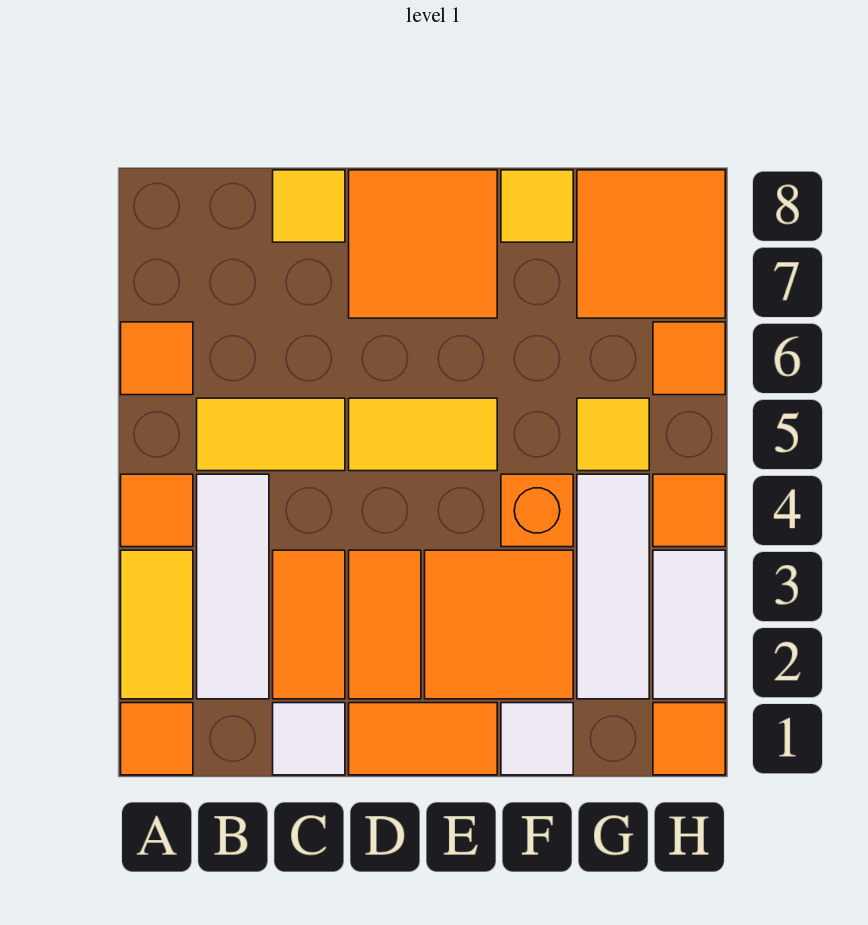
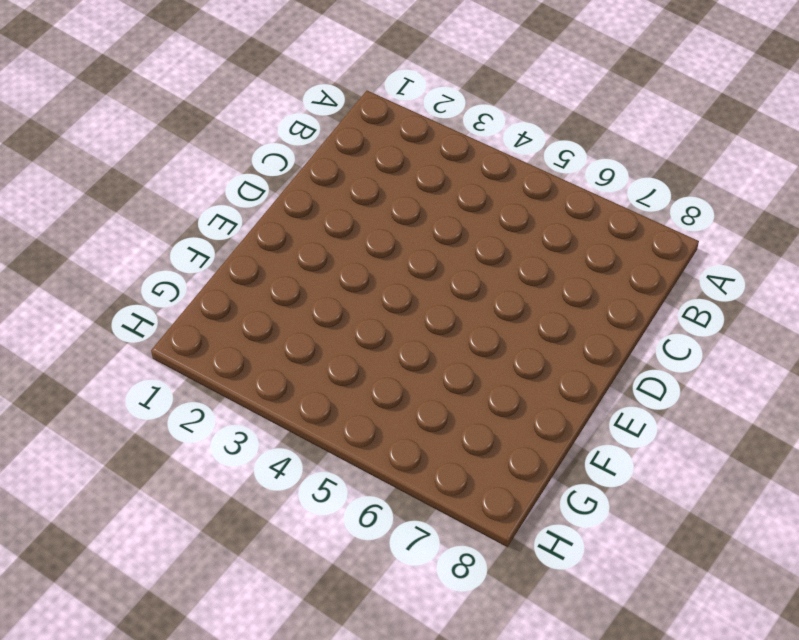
none -> orange tile A1 level 1
none -> yellow tile A2:A3 level 1
none -> orange tile A4 level 1

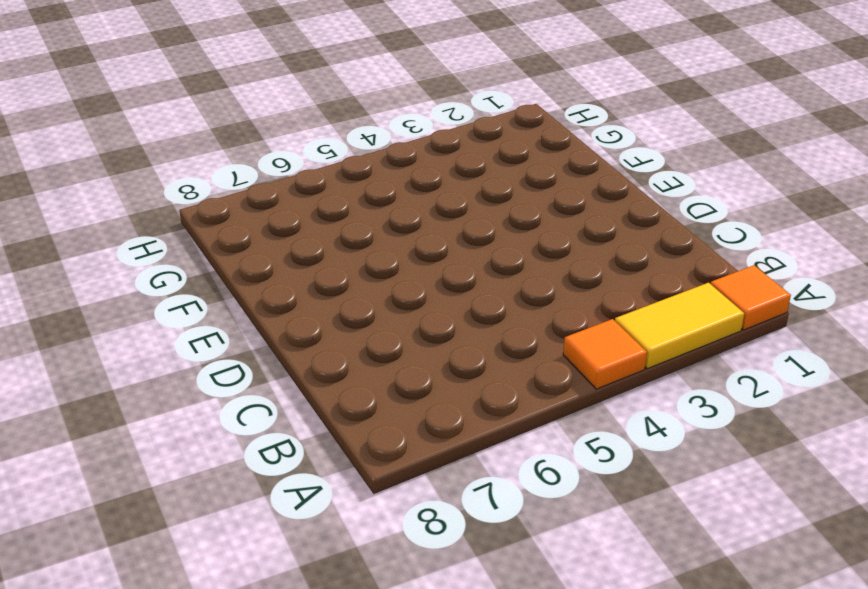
none -> orange tile A6 level 1
none -> white tile B2:B4 level 1
none -> yellow tile B5:C5 level 1

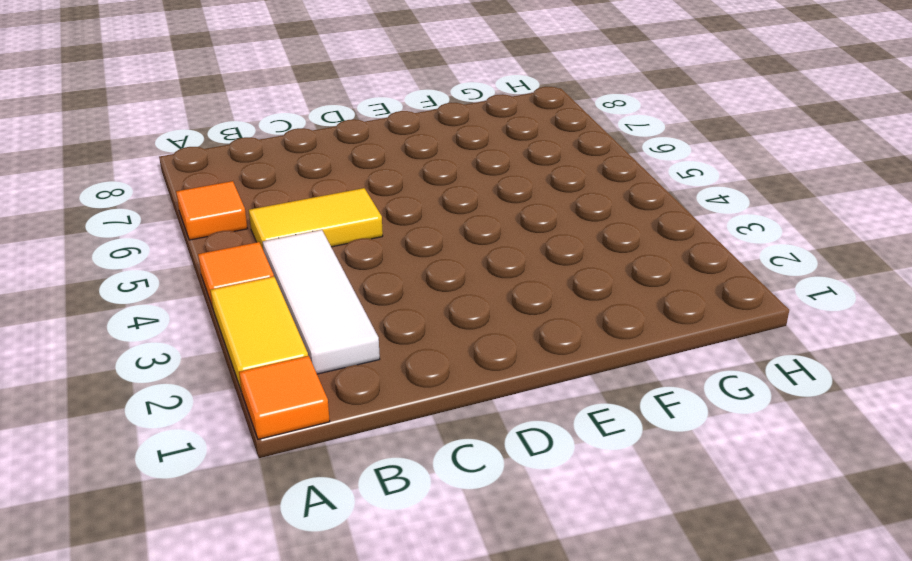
none -> white tile C1 level 1
none -> orange tile C2:C3 level 1
none -> yellow tile C8 level 1

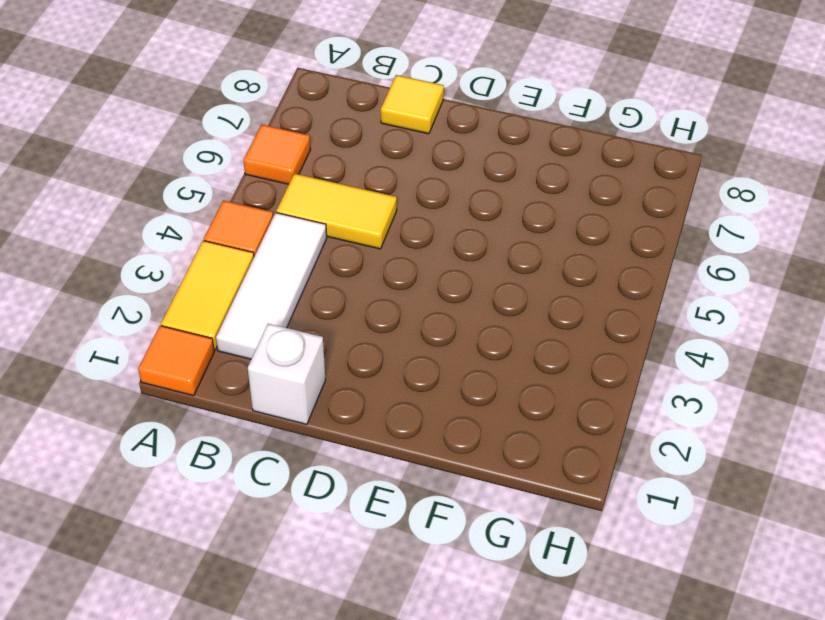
white brick C1 level 1 -> white tile C1 level 1
none -> orange tile C2:C3 level 1
none -> orange tile D1:E1 level 1
none -> orange tile D2:D3 level 1

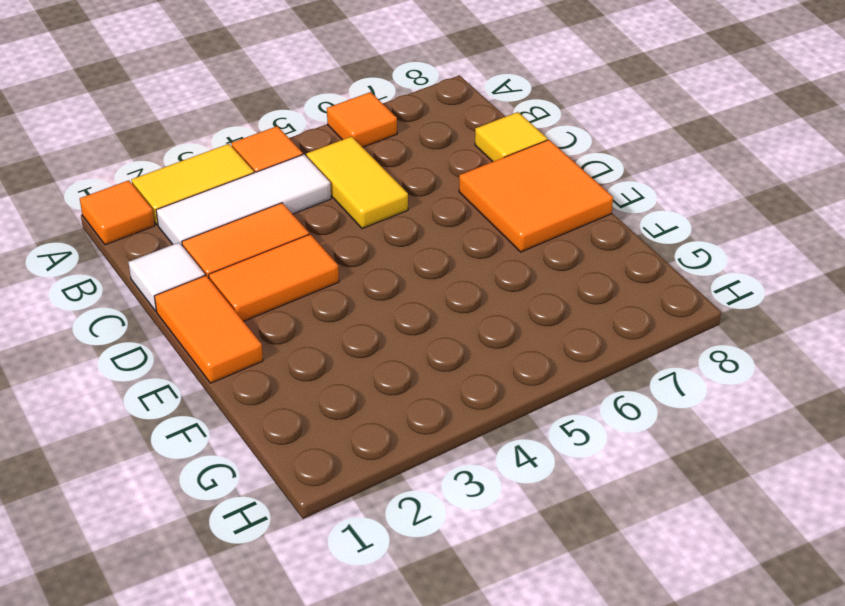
none -> yellow tile D5:E5 level 1
none -> orange tile E2:F3 level 1
none -> white tile F1 level 1

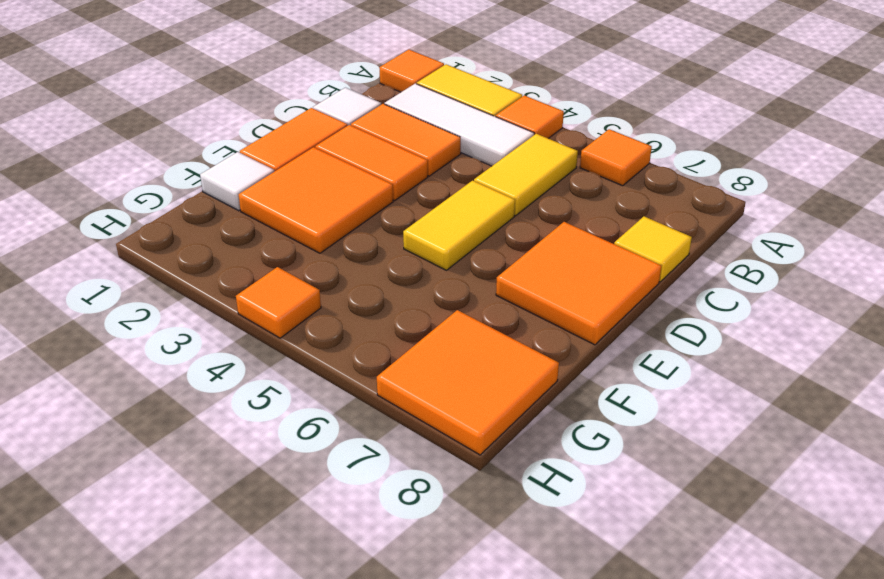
none -> orange brick F4 level 1
none -> yellow tile F8 level 1
none -> white tile G2:G4 level 1

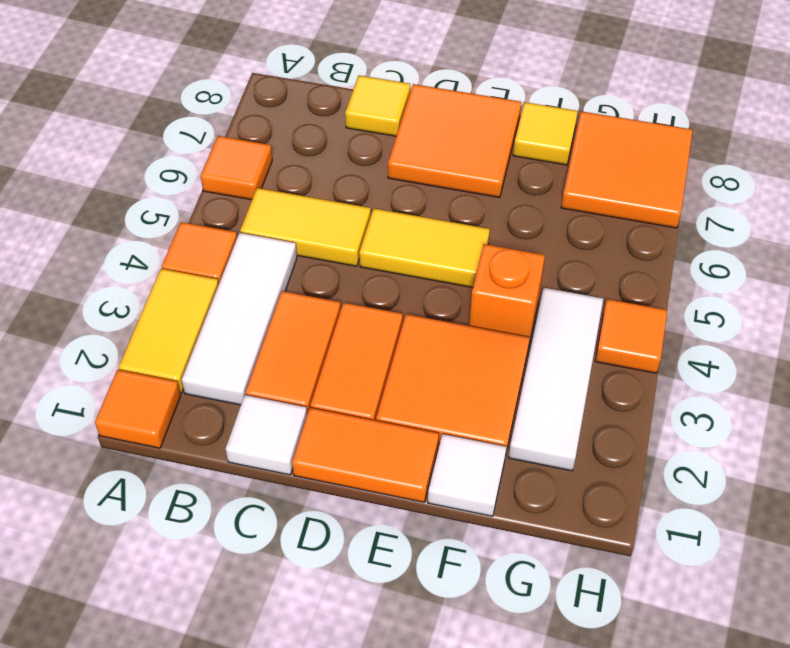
none -> yellow tile G5 level 1
none -> orange tile H1 level 1
none -> white tile H2:H3 level 1

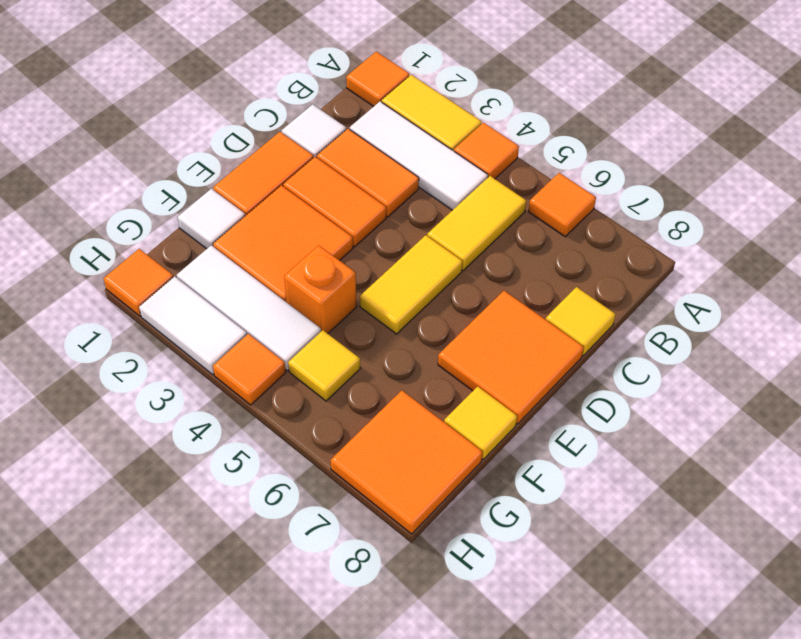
none -> orange tile H6 level 1

